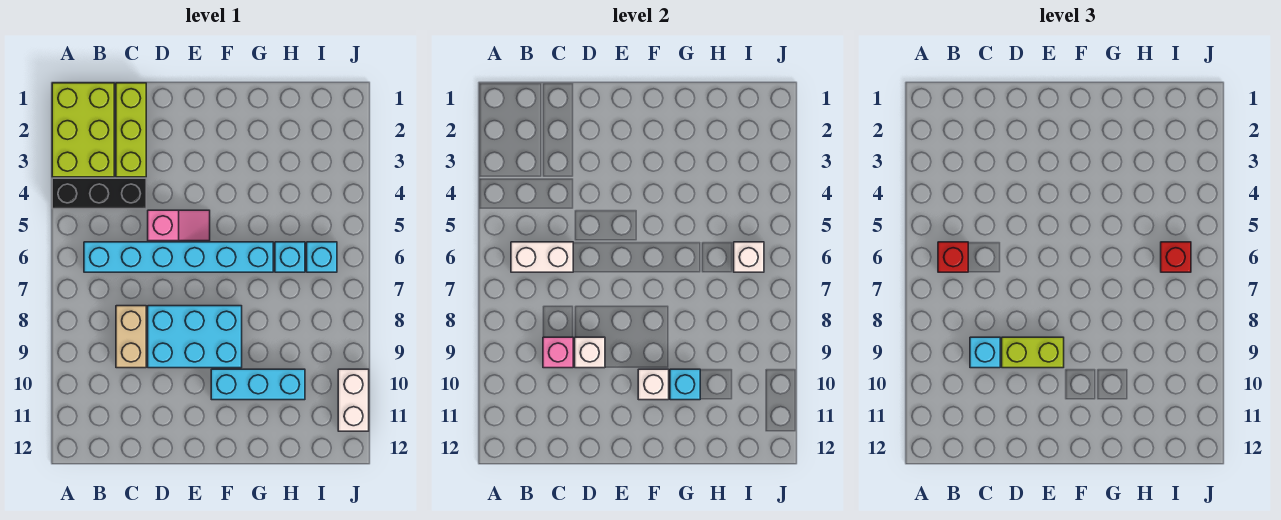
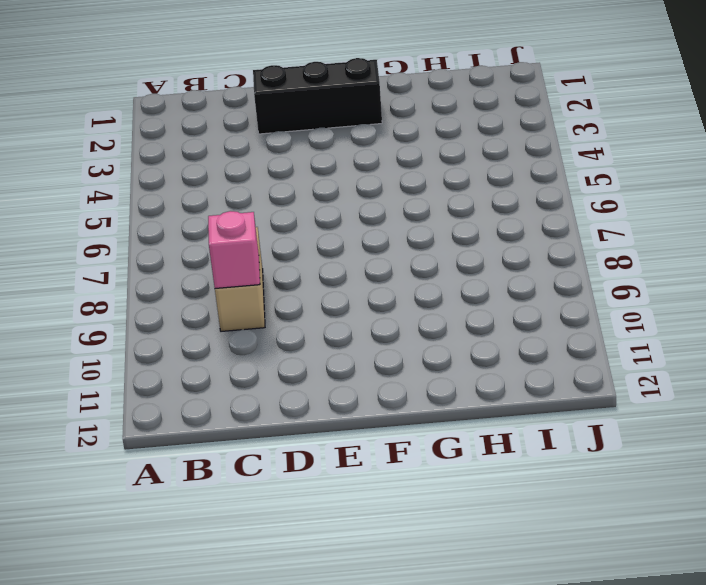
black brick D2:F2 level 1 -> black brick A4:C4 level 1
none -> lime brick A1:B3 level 1
none -> cyan brick B6:G6 level 1
none -> lime brick C1:C3 level 1

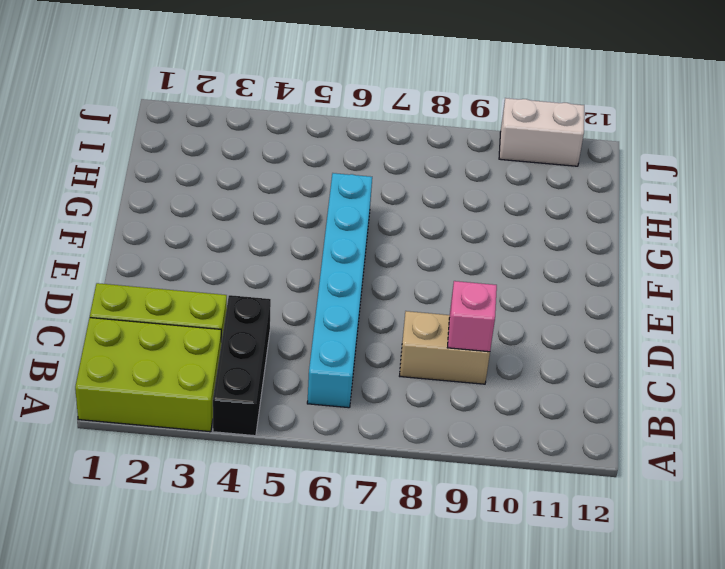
none -> pink slope D5:E5 level 1 top D
none -> cyan brick D8:F9 level 1
none -> cyan brick F10:H10 level 1

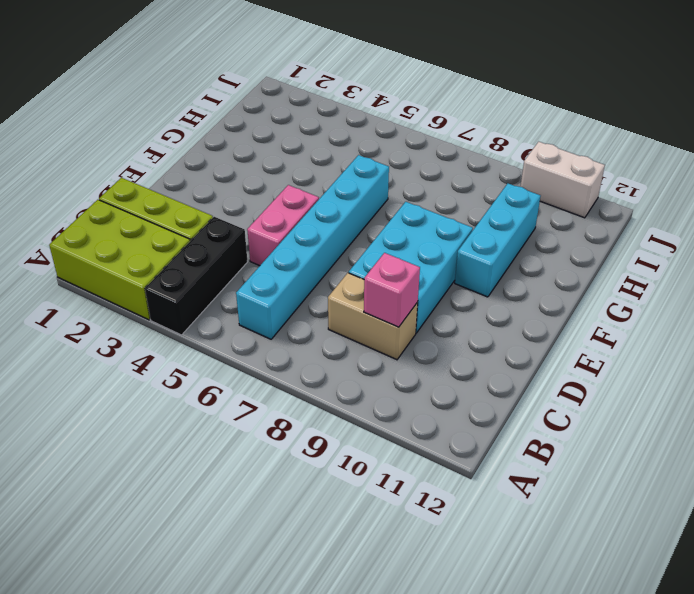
pink brick D5:E5 level 1 -> pink slope D5:E5 level 1 top D
none -> cyan brick H6 level 1
none -> cyan brick I6 level 1
none -> white brick B6:C6 level 2

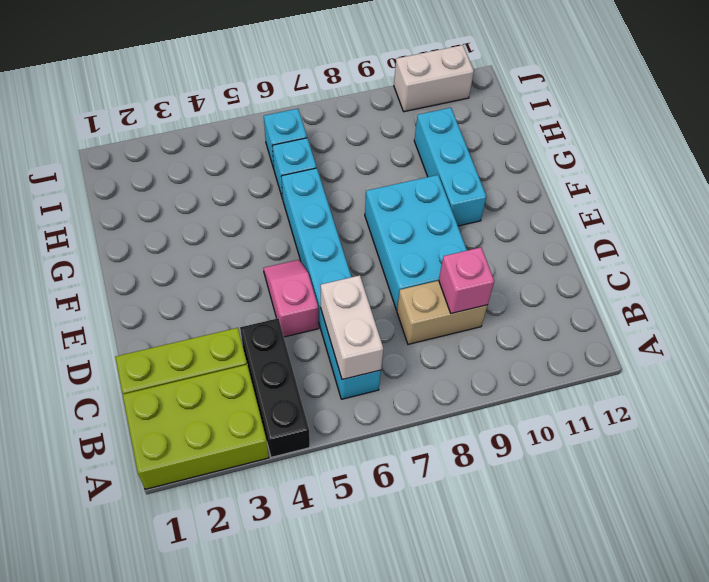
none -> white brick D9 level 2
none -> white brick F10 level 2
none -> cyan brick G10 level 2

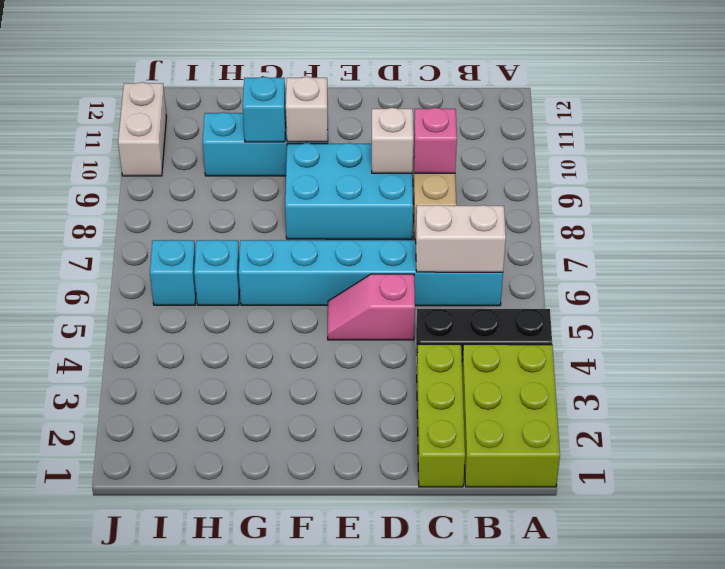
none -> white brick I6 level 2
none -> red brick B6 level 3
none -> cyan brick C9 level 3

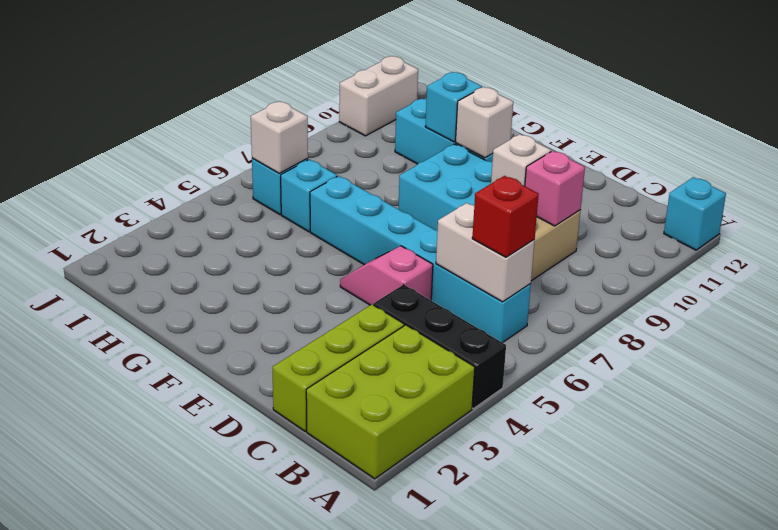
cyan brick A12 level 1 -> cyan brick C9 level 3
none -> lime brick D9:E9 level 3
none -> red brick I6 level 3

